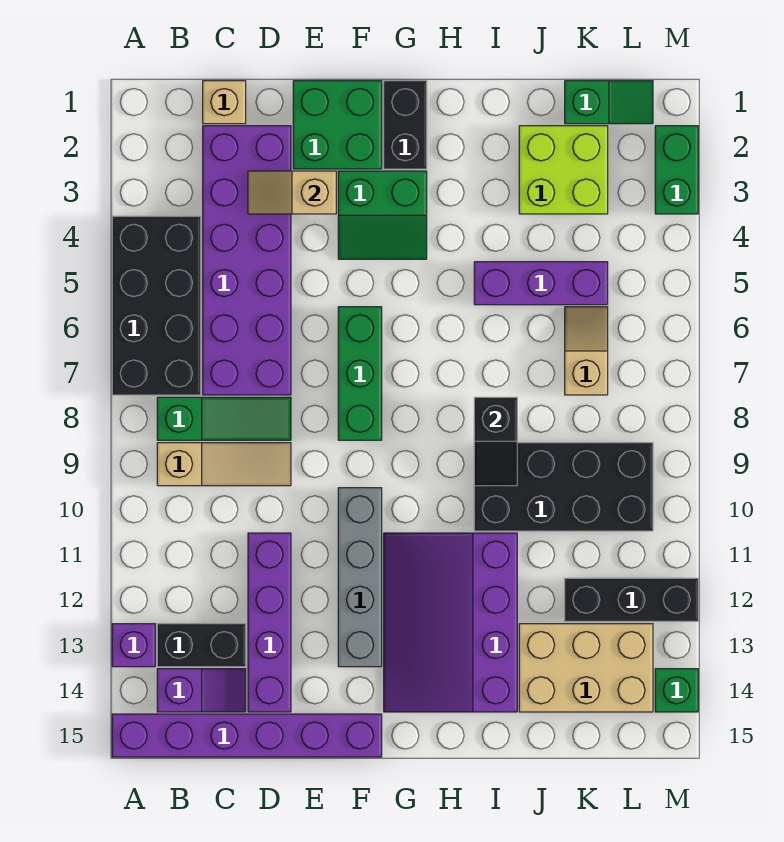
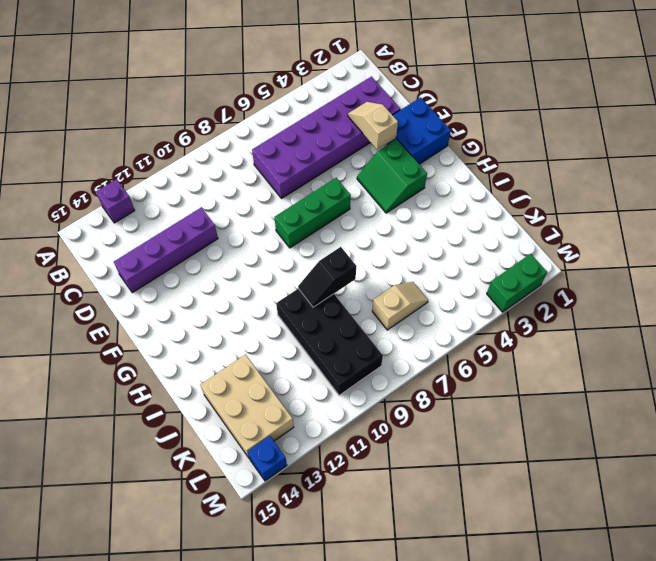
blue brick E1:F2 level 1 -> green brick E1:F2 level 1
blue brick M14 level 1 -> green brick M14 level 1
none -> black brick A4:B7 level 1
none -> purple brick A15:F15 level 1
none -> green slope B8:D8 level 1 top B

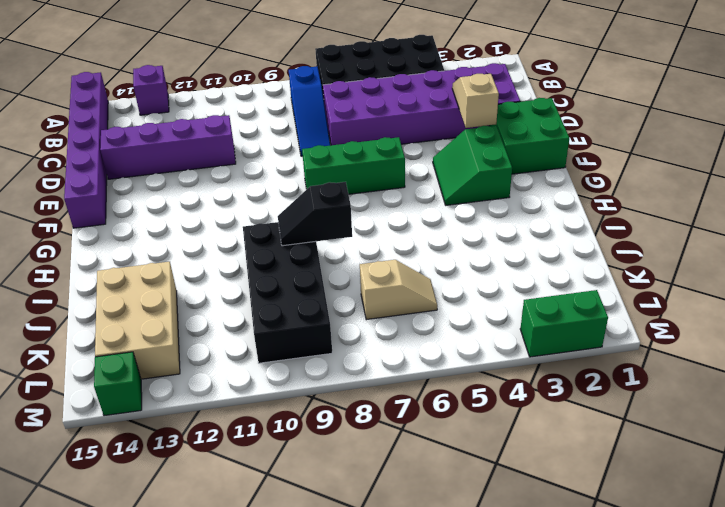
blue slope B8:D8 level 1 top B -> green slope B8:D8 level 1 top B
none -> tan slope B9:D9 level 1 top B
none -> black brick B13:C13 level 1
none -> purple slope B14:C14 level 1 top B

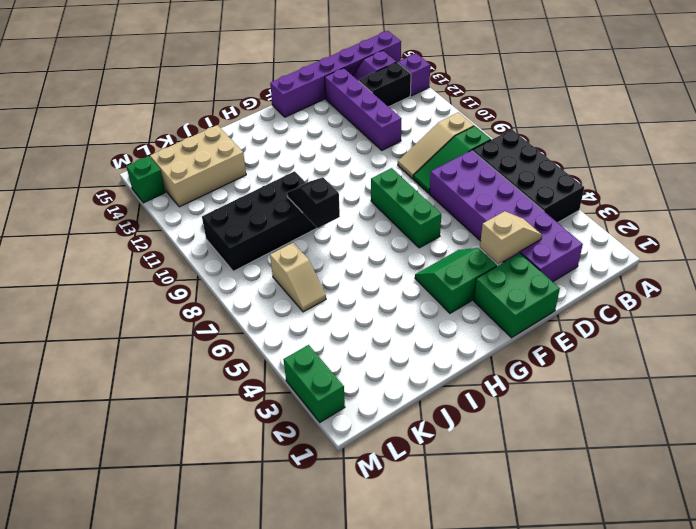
none -> tan brick C1 level 1
none -> grey brick F10:F13 level 1
none -> black brick G1:G2 level 1

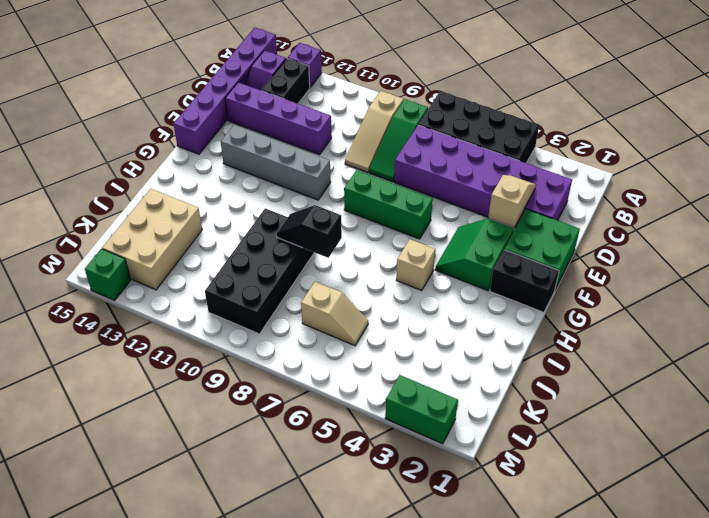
tan brick H5 level 1 -> tan brick C1 level 1
none -> purple slope G11:I14 level 1 top I
none -> purple brick I5:K5 level 1
none -> lime brick J2:K3 level 1

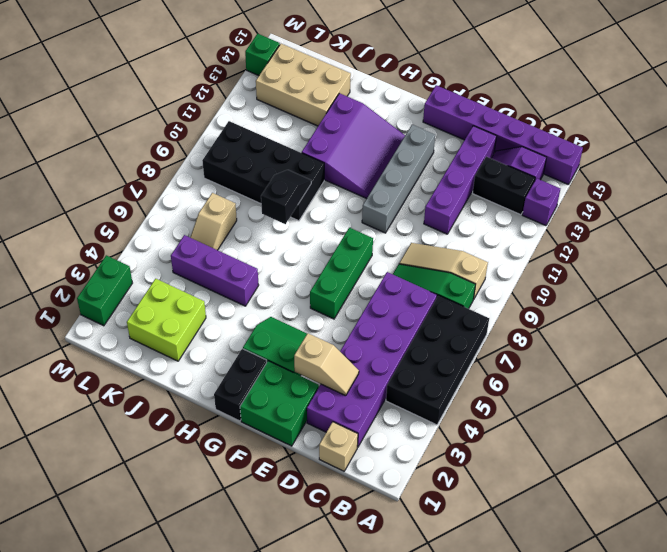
purple slope G11:I13 level 1 top I -> purple slope G11:I14 level 1 top I
none -> green slope K1:L1 level 1 top K
none -> black brick K12:M12 level 1

